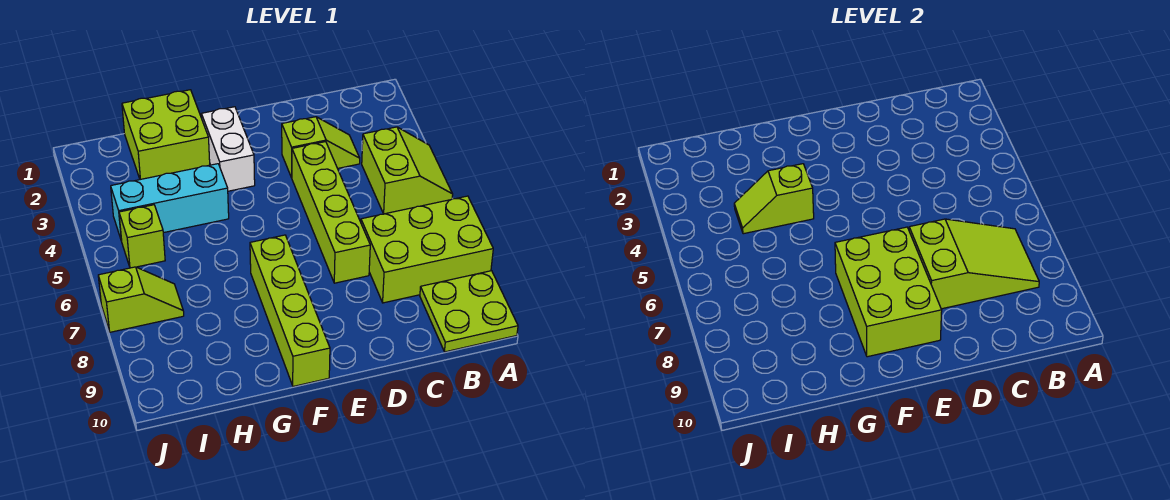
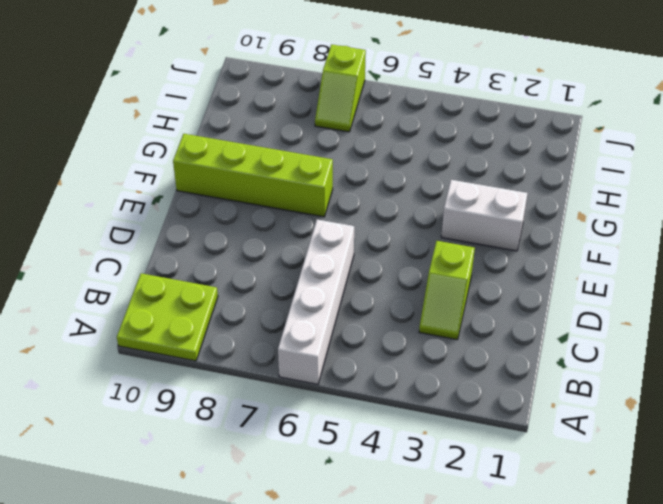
white brick A6:D6 level 1 -> lime brick D4:D7 level 1
none -> lime slope A4:B5 level 1 top B
none -> lime brick A7:C8 level 1
none -> lime brick G1:H2 level 1

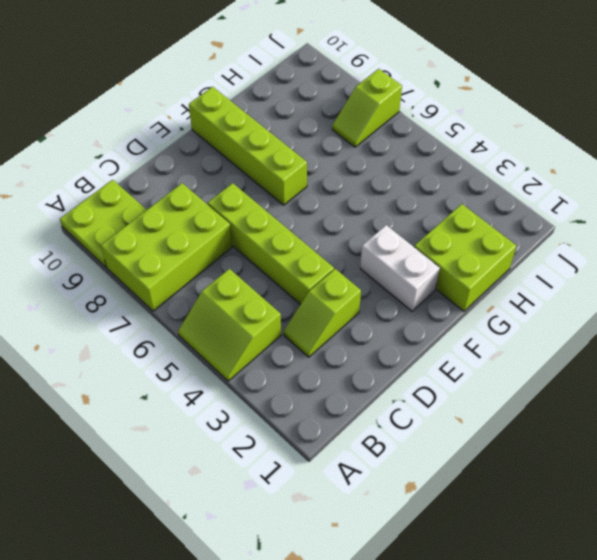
none -> cyan brick G4:I4 level 1
none -> lime brick I5 level 1
none -> lime slope B7:D8 level 2 top D

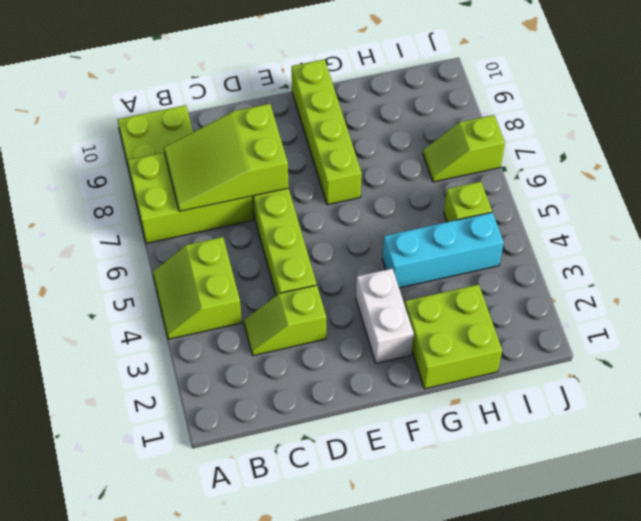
none -> lime brick E7:F9 level 2
none -> lime slope G4:H4 level 2 top G

